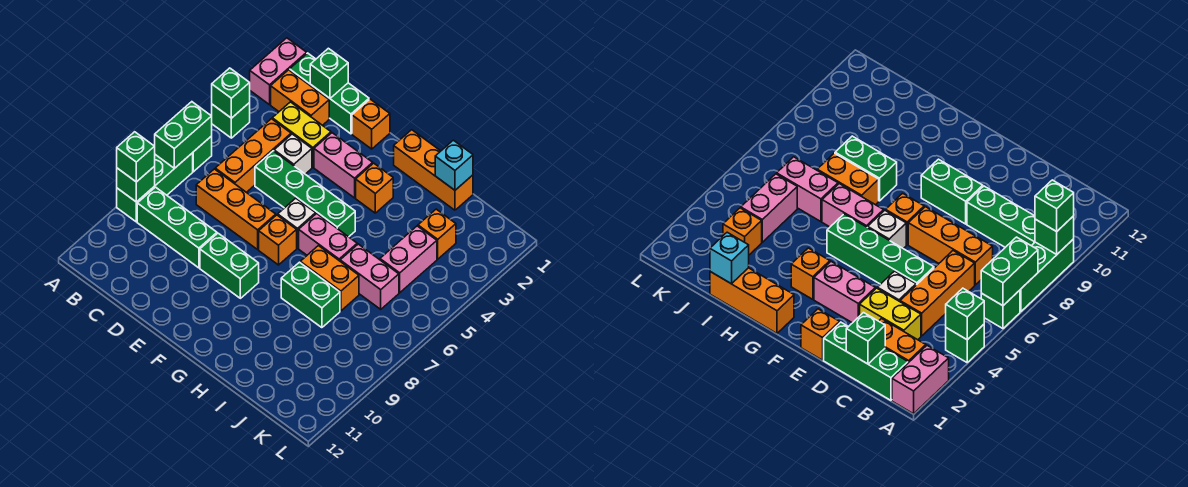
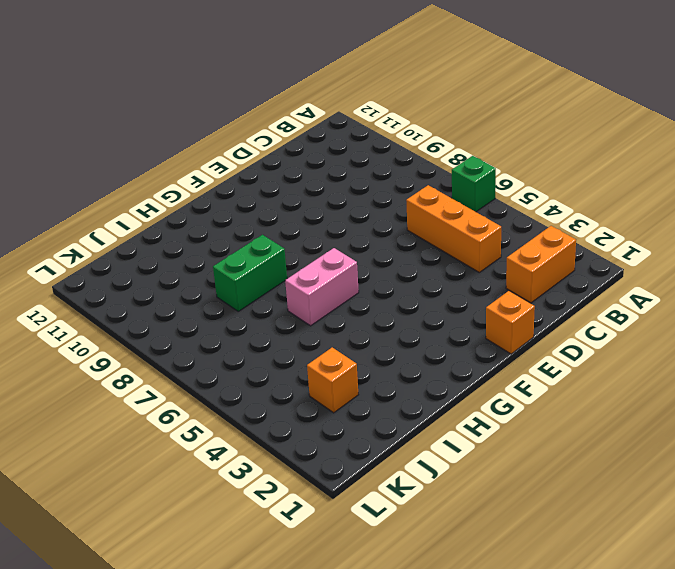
none -> pink brick A1:A2 level 1
none -> green brick A4 level 1
none -> green brick A7:A9 level 1
none -> green brick B1:D1 level 1

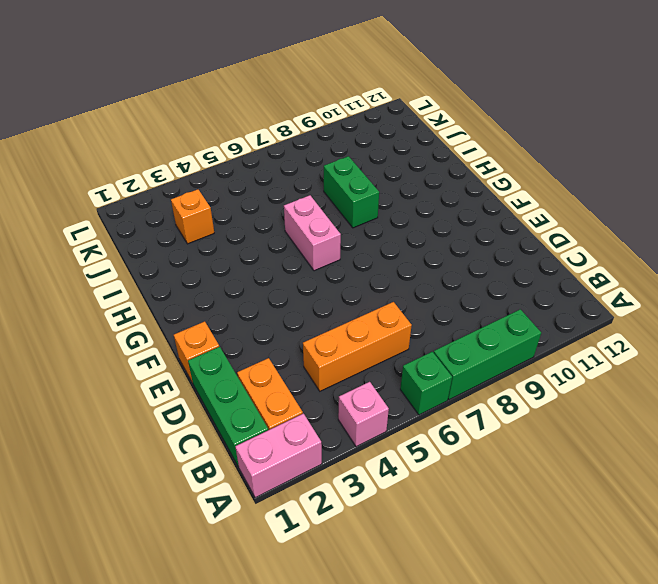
pink brick A4 level 1 -> green brick A4 level 1
none -> green brick B9:D9 level 1
none -> yellow brick C3:D3 level 1
none -> orange brick C7:E7 level 1
none -> white brick D4 level 1

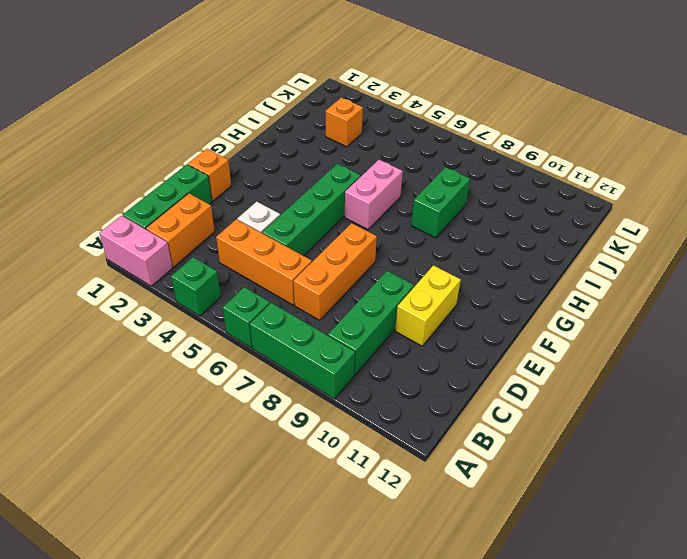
yellow brick D10:E10 level 1 -> yellow brick C3:D3 level 1
none -> pink brick E3:F3 level 1
none -> green brick E9:F9 level 1
none -> white brick F6 level 1
none -> orange brick F7 level 1

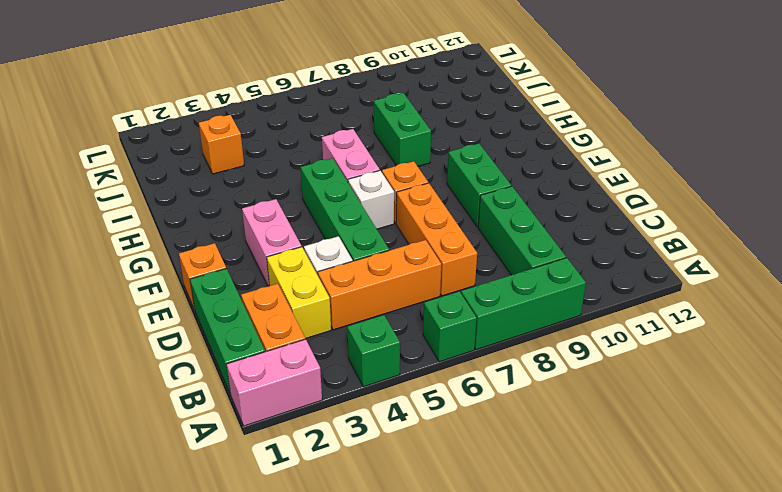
none -> orange brick G1:I1 level 1
none -> orange brick G3 level 1
none -> orange brick H7:I7 level 1
none -> pink brick I6:J6 level 1

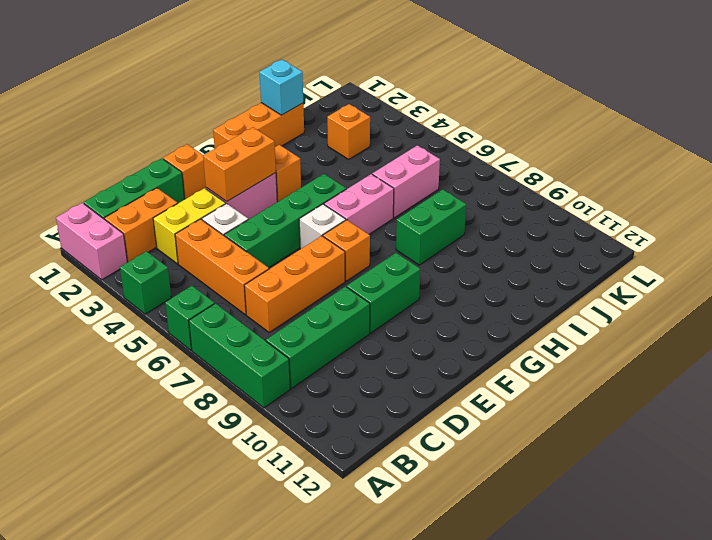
orange brick E3:F3 level 2 -> orange brick H7:I7 level 1
none -> pink brick J4:J5 level 1
none -> green brick A4 level 2
none -> green brick A6:A7 level 2
none -> green brick A9 level 2

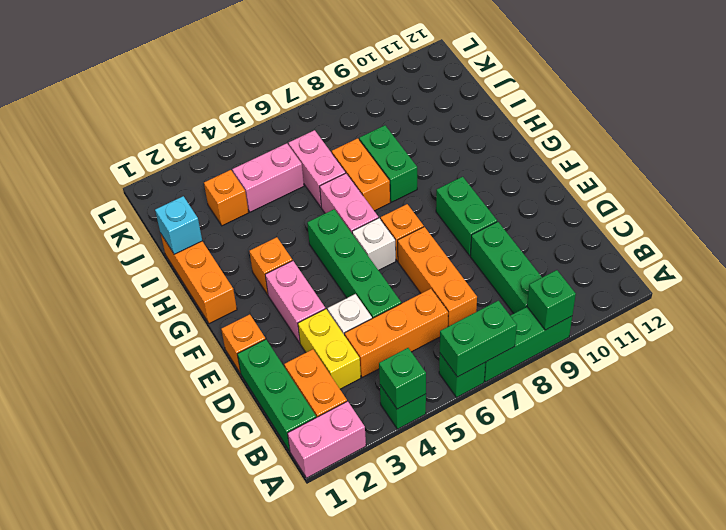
none -> green brick C1 level 2
none -> green brick A9 level 3

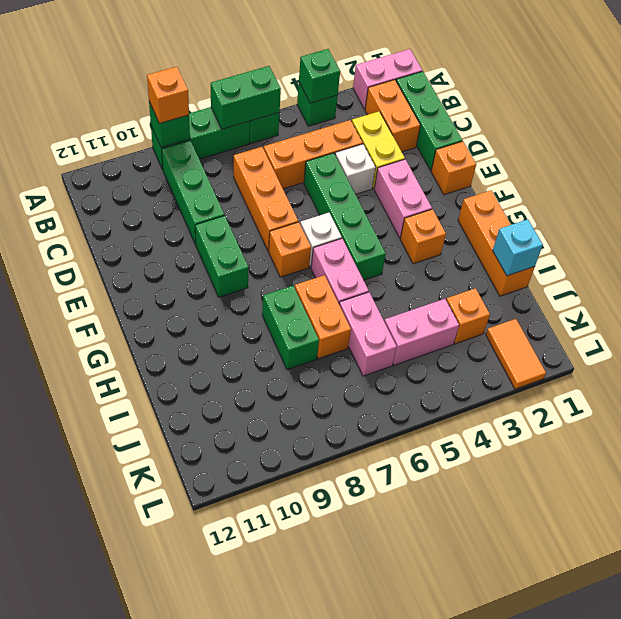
orange brick A9 level 3 -> green brick A9 level 3
orange tile K2:L2 level 1 -> none
none -> green brick C1 level 2

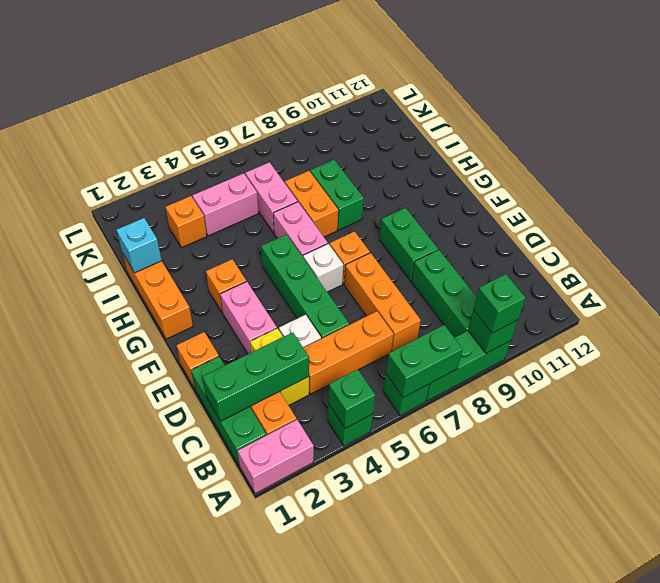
green brick C1:C3 level 2 -> green brick C1 level 2

